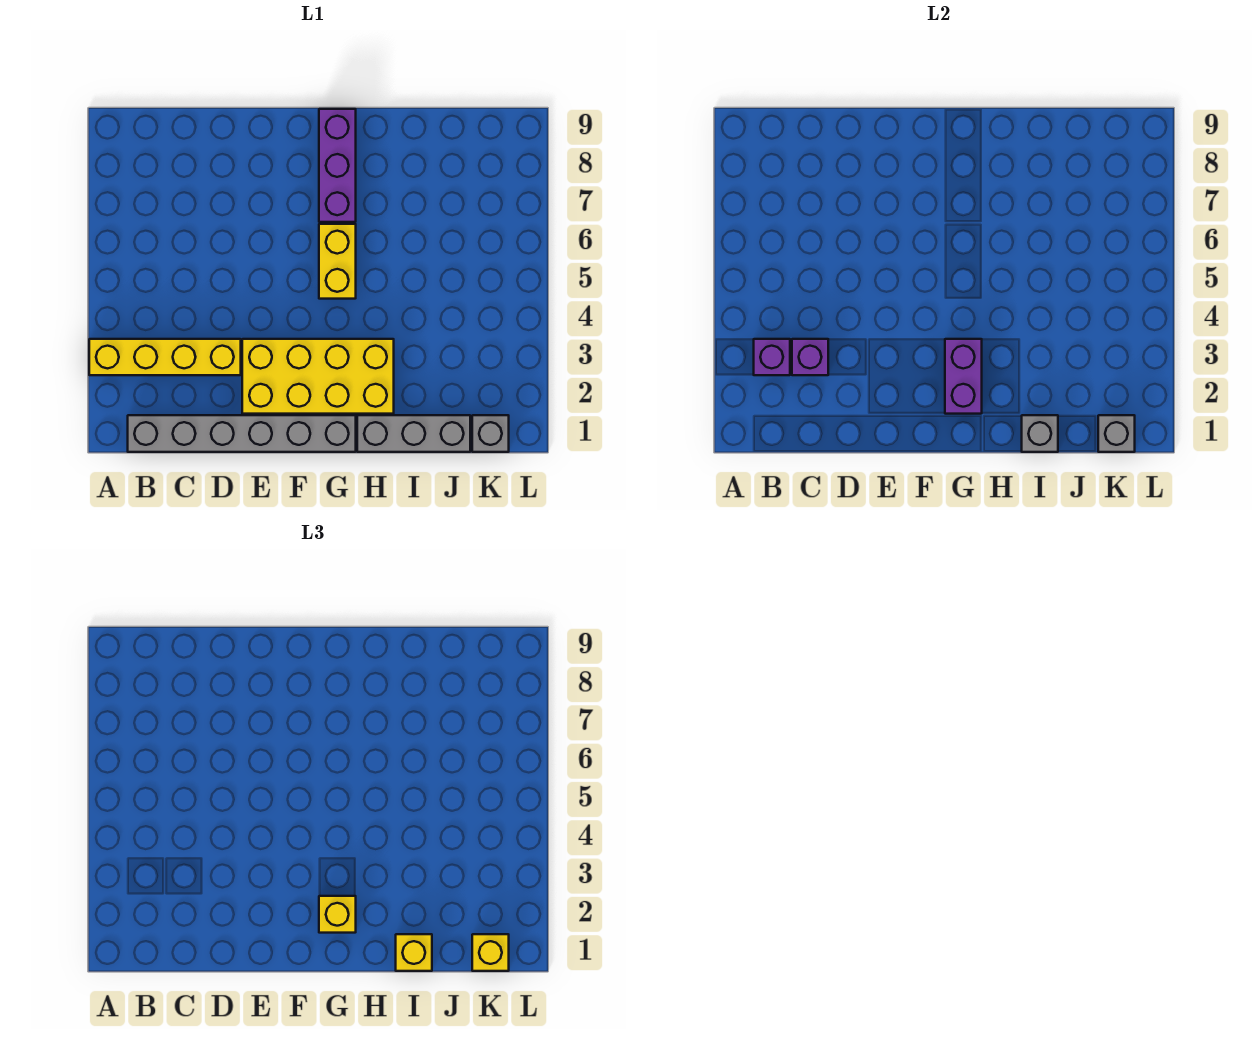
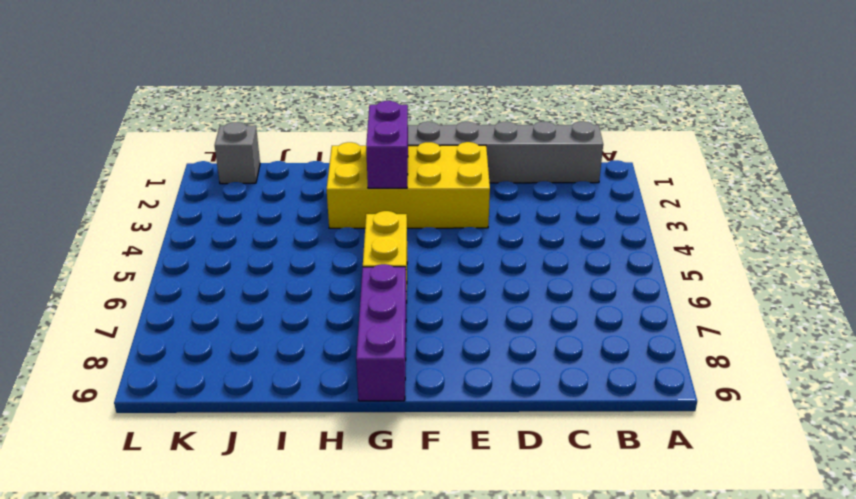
none -> yellow brick A3:D3 level 1
none -> grey brick H1:J1 level 1
none -> purple brick B3 level 2

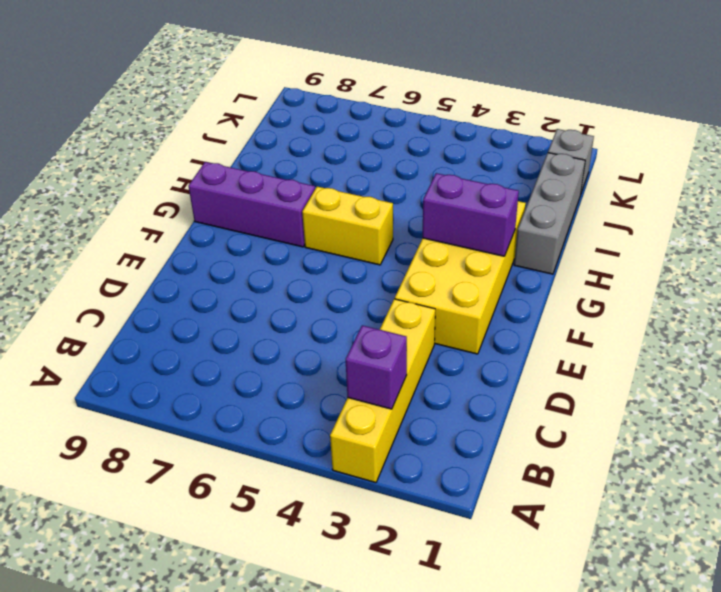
none -> grey brick B1:G1 level 1
none -> purple brick C3 level 2
none -> grey brick I1 level 2

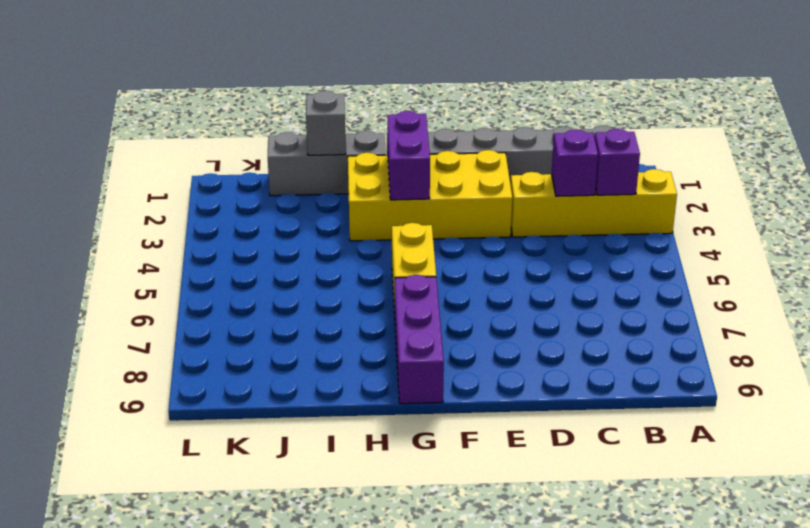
none -> grey brick K1 level 1
none -> grey brick K1 level 2
none -> yellow brick G2 level 3

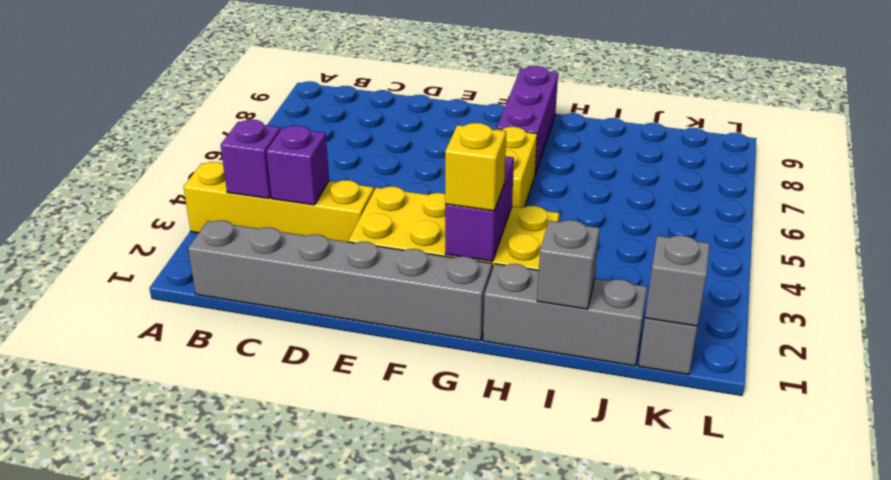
none -> yellow brick I1 level 3
none -> yellow brick K1 level 3

